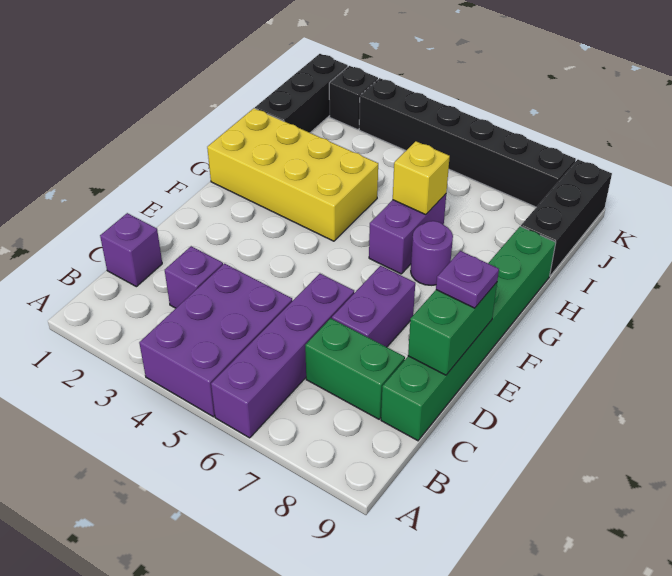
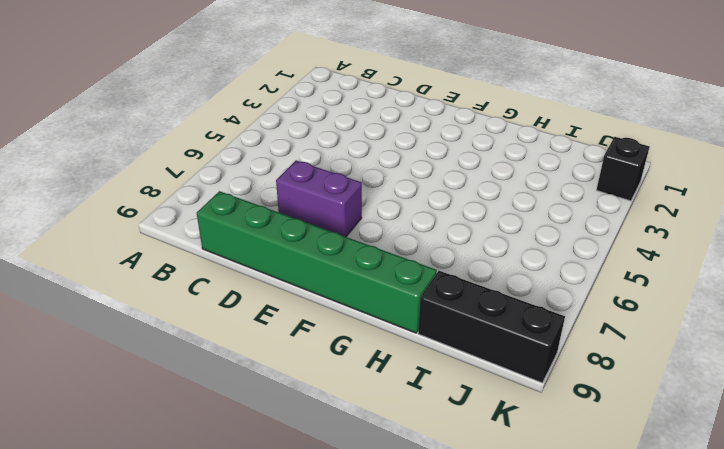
none -> purple brick A4:C5 level 1
none -> purple brick A6:D6 level 1
none -> purple brick C1 level 1

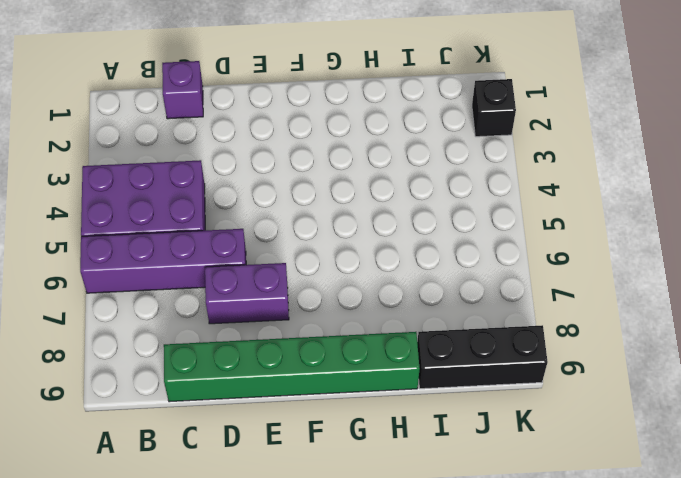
none -> purple brick C3 level 1
none -> green brick C7:C8 level 1
none -> yellow brick G1:H4 level 1

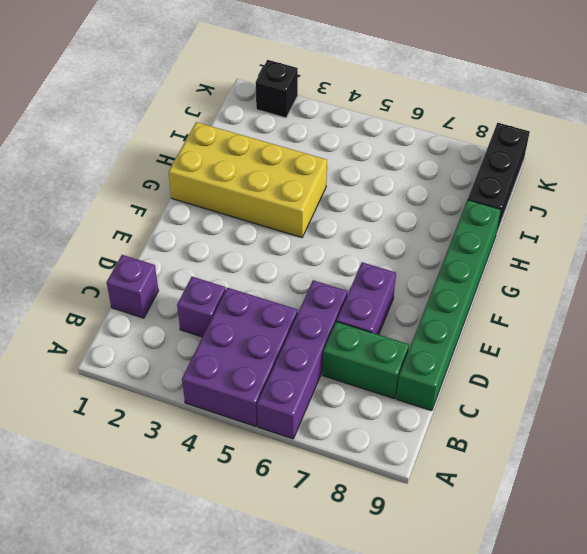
none -> purple brick G6:H6 level 1
none -> purple round brick G7 level 1
none -> black brick I1:K1 level 1

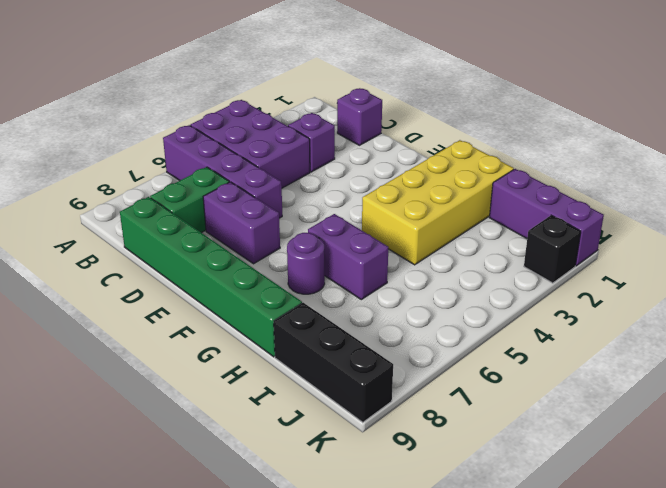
purple brick I1:K1 level 1 -> black brick I1:K1 level 1
none -> black brick K3:K8 level 1
none -> green brick D9:E9 level 2
none -> yellow brick H6 level 2

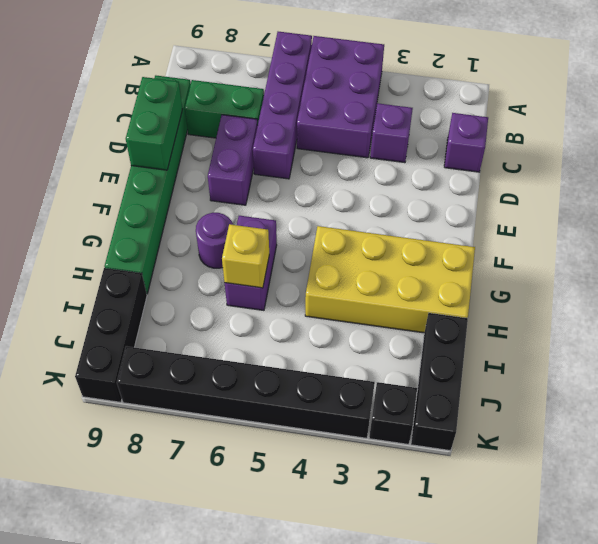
none -> purple plate E9 level 3

